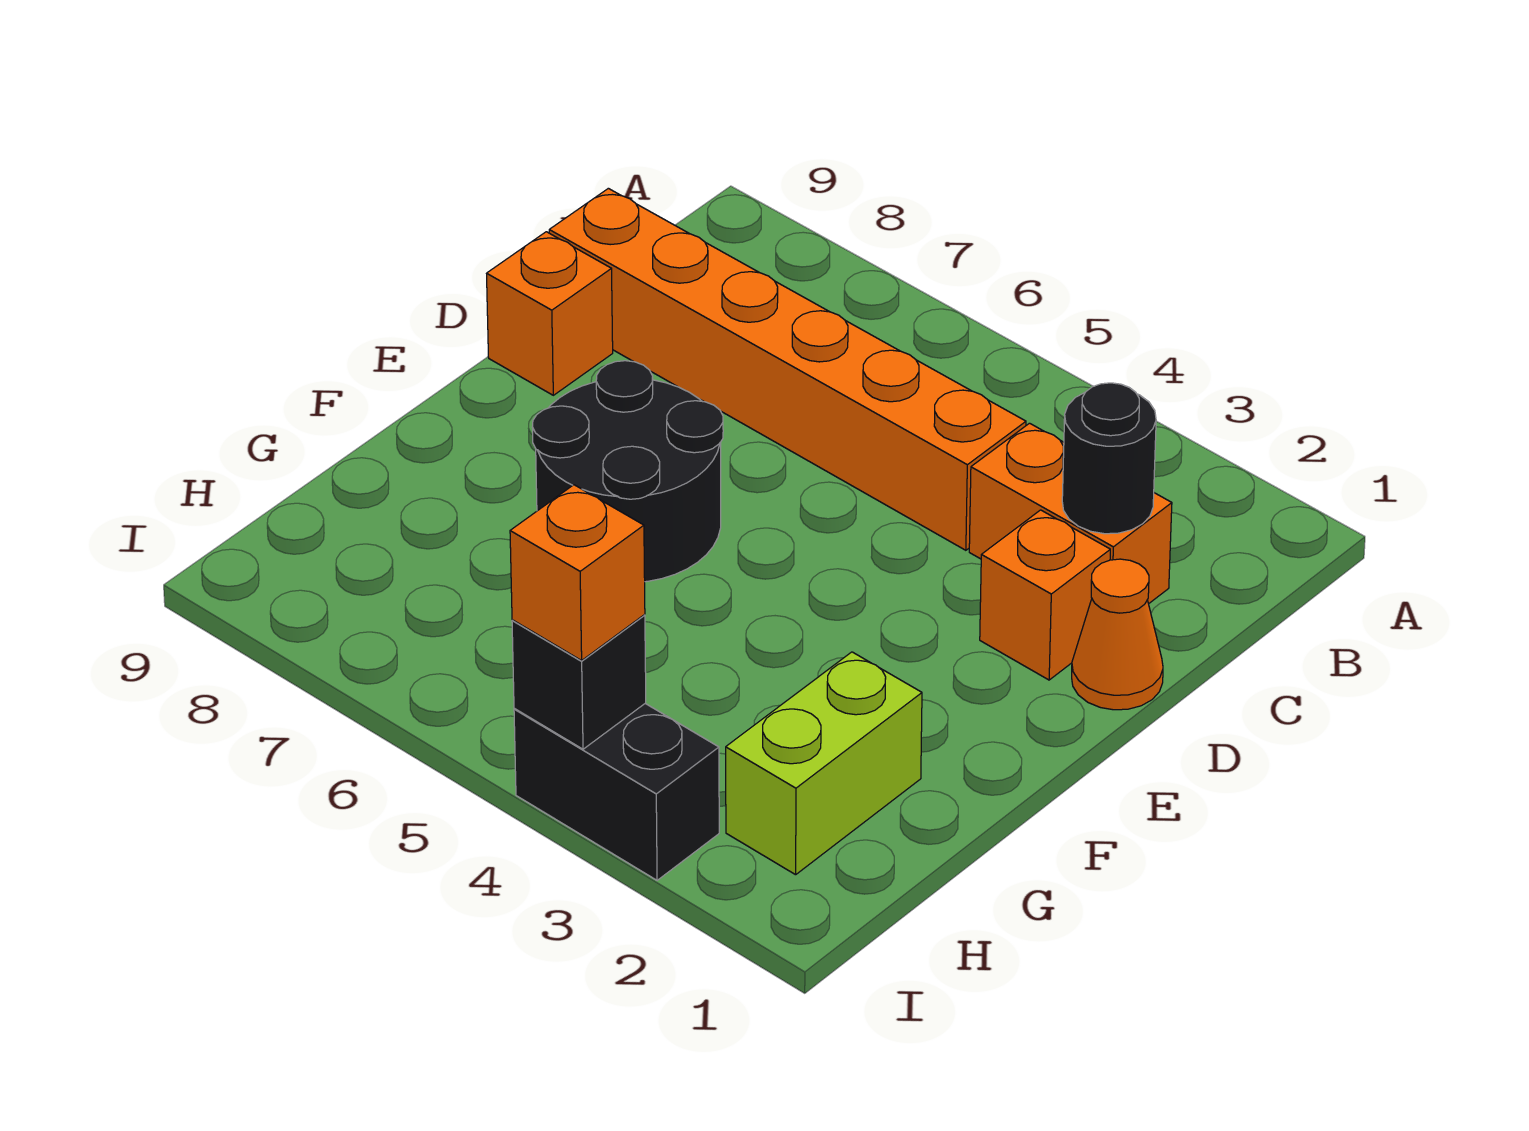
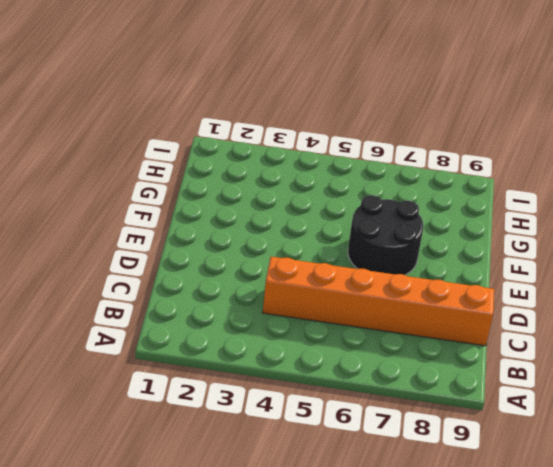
none -> orange brick C2:C3 level 1
none -> orange cone D1 level 1

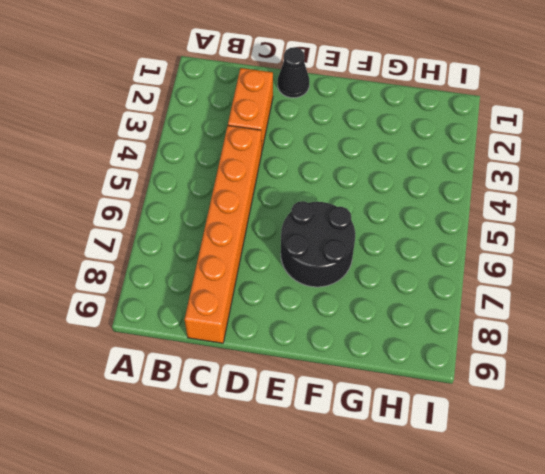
black cone D1 level 1 -> orange cone D1 level 1
none -> orange brick D2 level 1
none -> orange brick D9 level 1

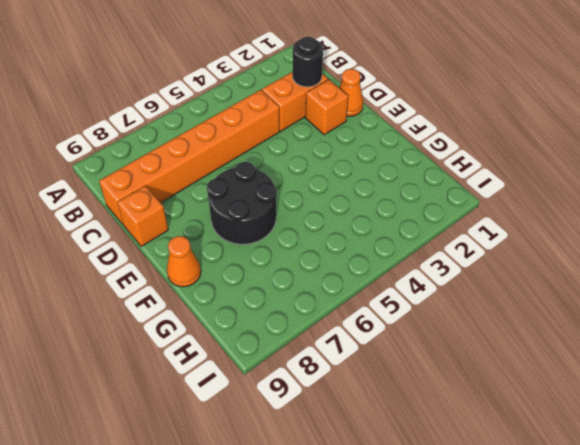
orange cone F9 level 1 -> none
none -> lime brick G2:H2 level 1
none -> black brick I3:I4 level 1

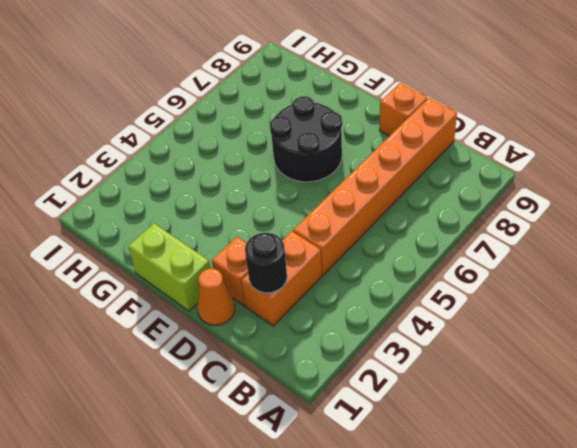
lime brick E1:F1 level 1 -> lime brick G2:H2 level 1
none -> black brick I3:I4 level 1
none -> black brick I4 level 2

